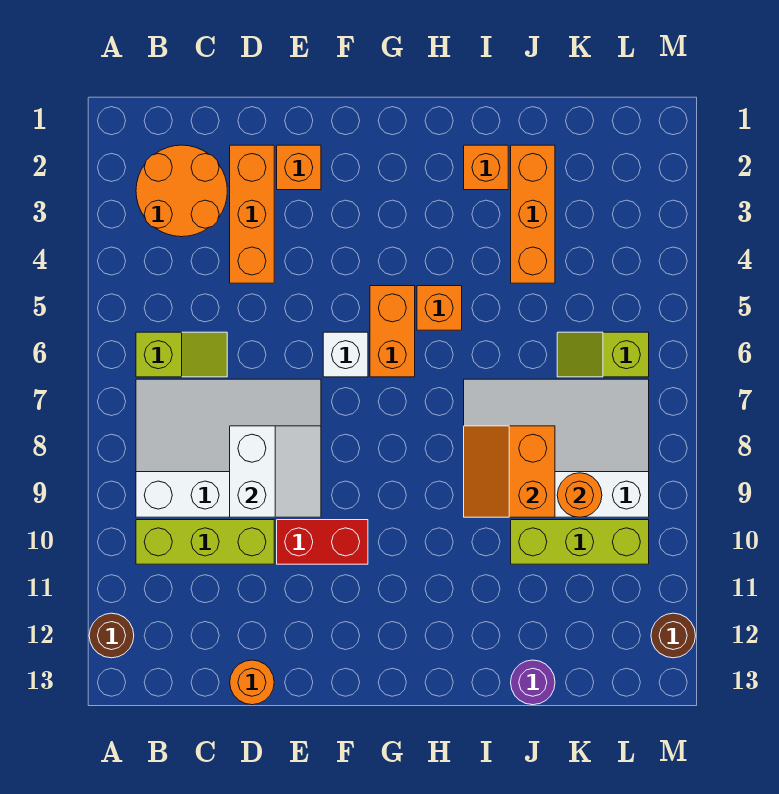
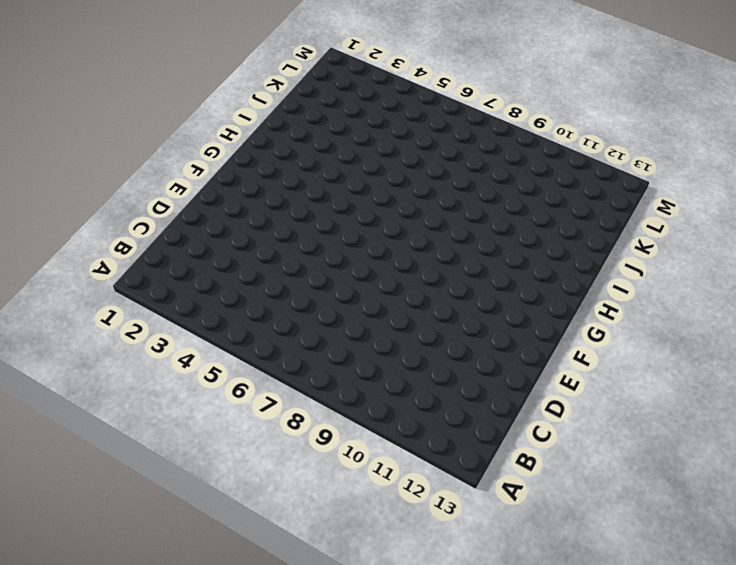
none -> brown round brick A12 level 1
none -> orange round brick B2:C3 level 1
none -> lime slope B6:C6 level 1 top B

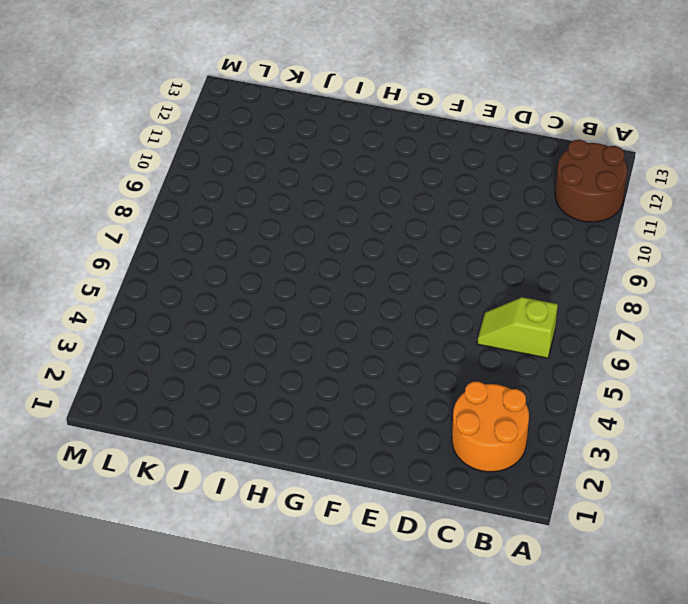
brown round brick A11:B12 level 1 -> brown round brick A12 level 1
none -> white slope B7:E9 level 1 top 9
none -> lime brick B10:D10 level 1
none -> orange brick D2:D4 level 1

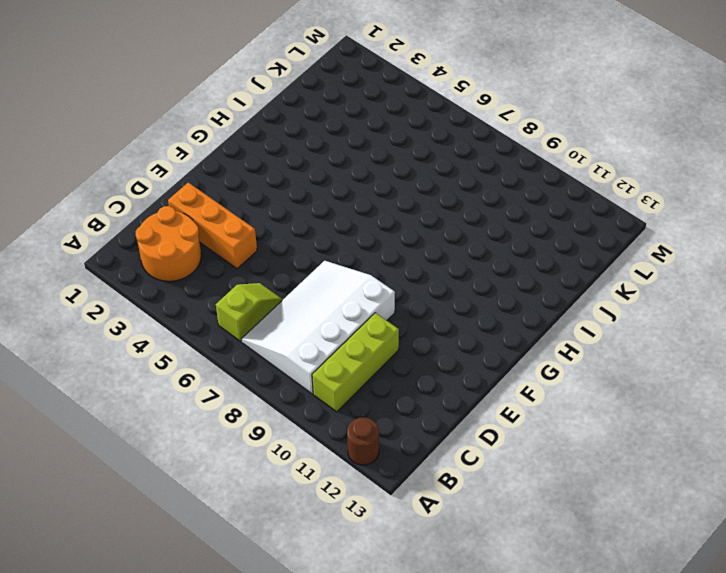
none -> orange round brick D13 level 1
none -> orange brick E2 level 1
none -> red brick E10:F10 level 1

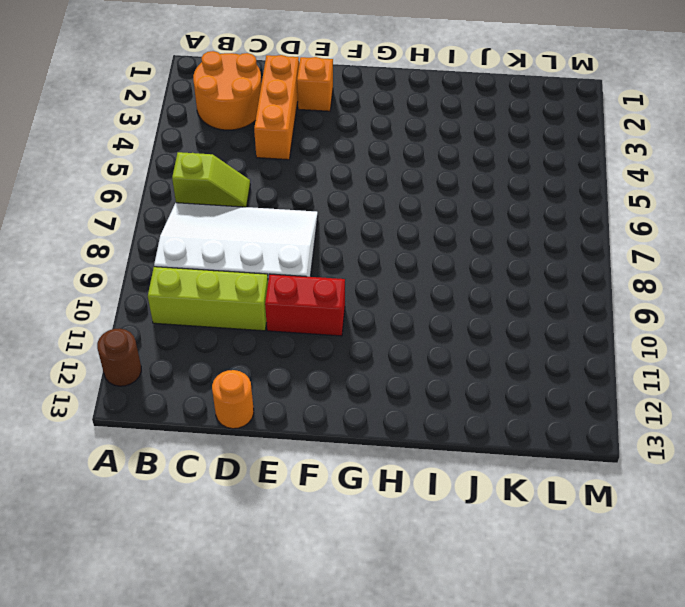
none -> white brick F6 level 1
none -> orange brick G5:G6 level 1
none -> orange brick H5 level 1

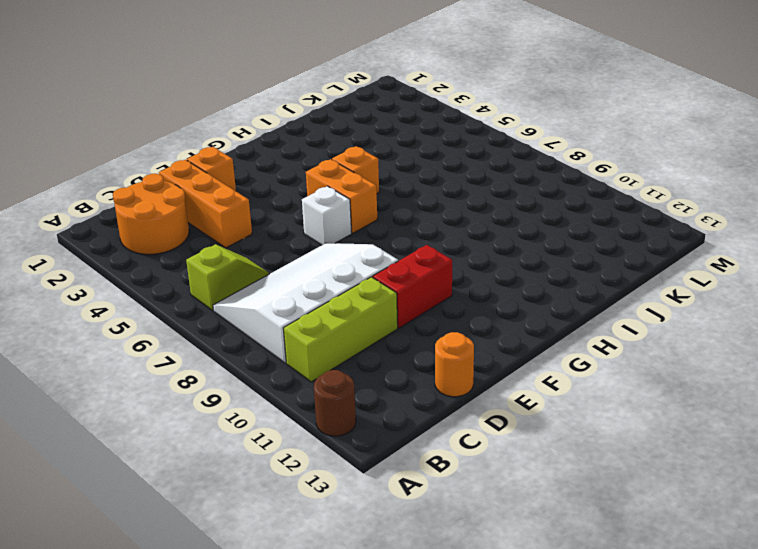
none -> orange brick I2 level 1
none -> white slope I7:L9 level 1 top 9
none -> orange brick J2:J4 level 1

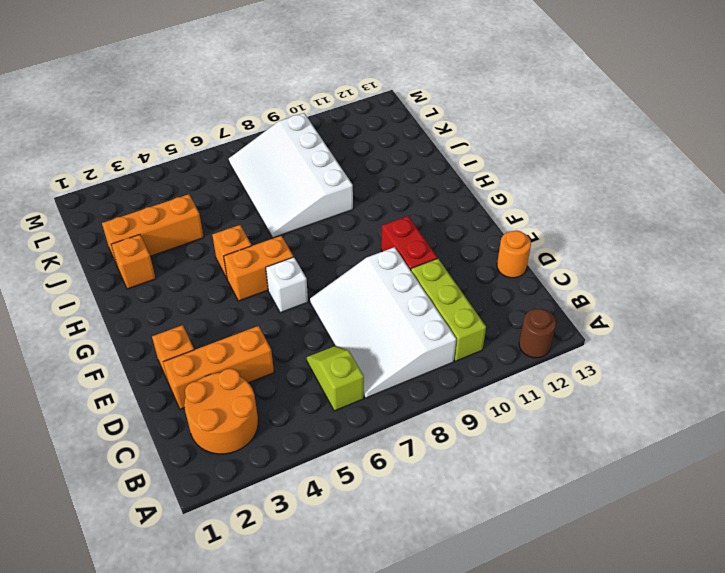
none -> lime brick J10:L10 level 1
none -> purple round brick J13 level 1
none -> lime slope K6:L6 level 1 top L

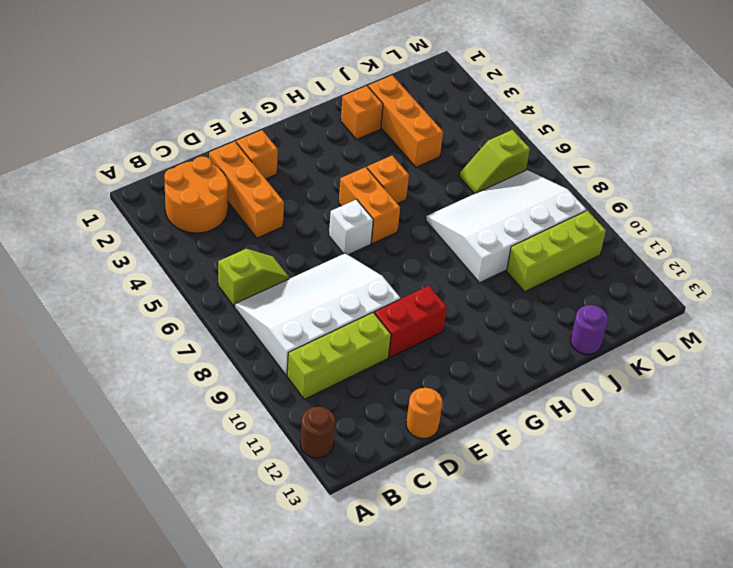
none -> brown round brick M12 level 1
none -> white slope D8:E9 level 2 top D
none -> orange slope I8:J9 level 2 top J

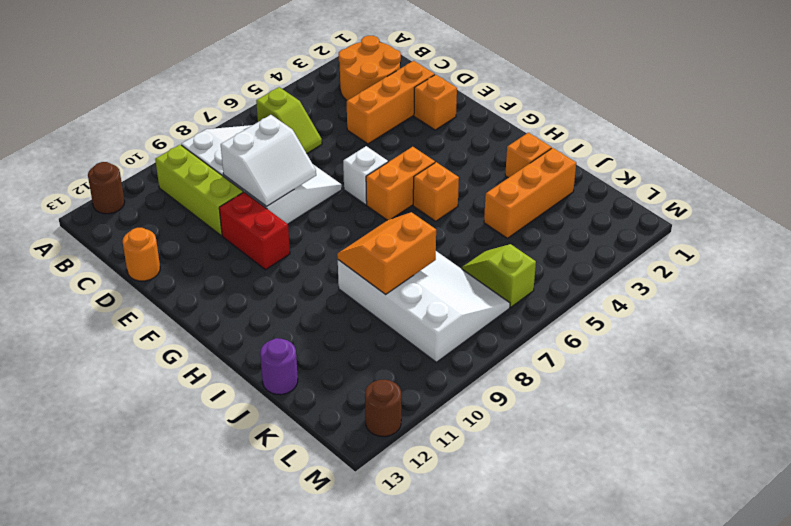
none -> lime brick J10:L10 level 1
none -> orange round brick K9 level 2

